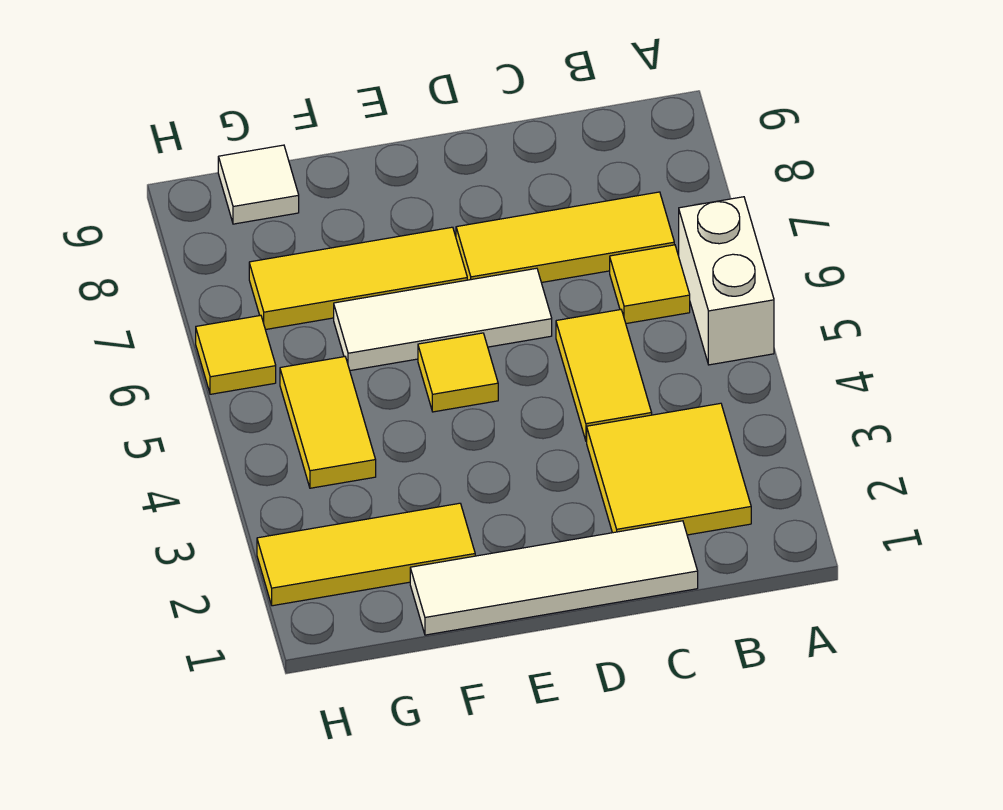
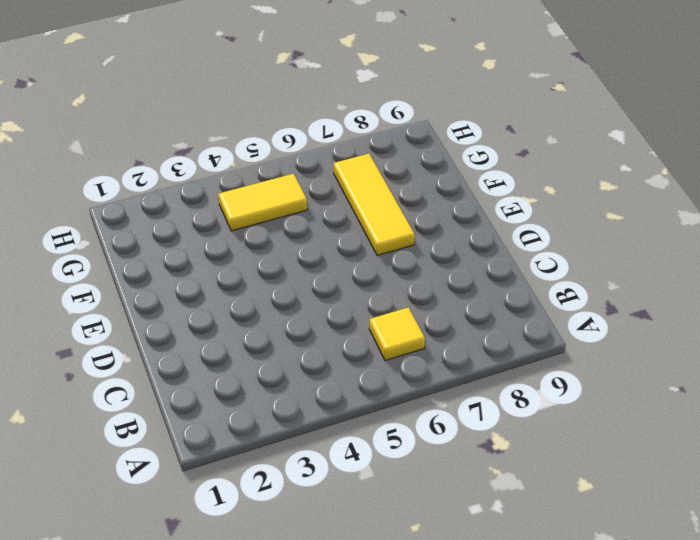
none -> white brick A5:A6 level 1
none -> yellow tile B2:C3 level 1
none -> yellow tile B7:D7 level 1

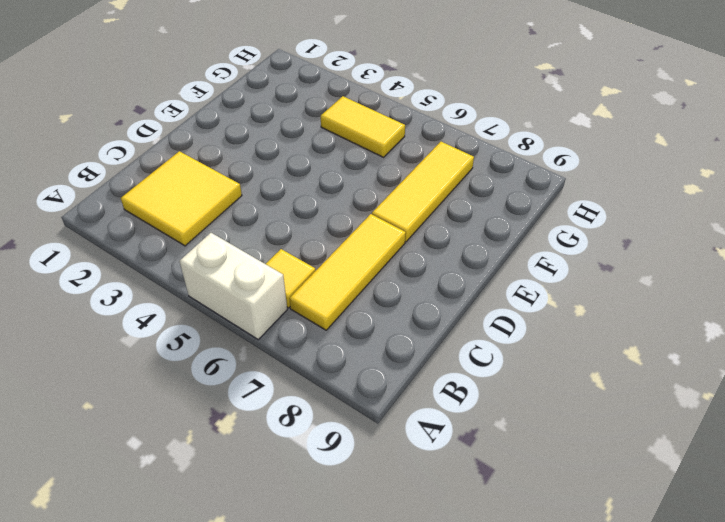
none -> white tile C1:F1 level 1
none -> yellow tile C4:C5 level 1
none -> white tile D6:F6 level 1

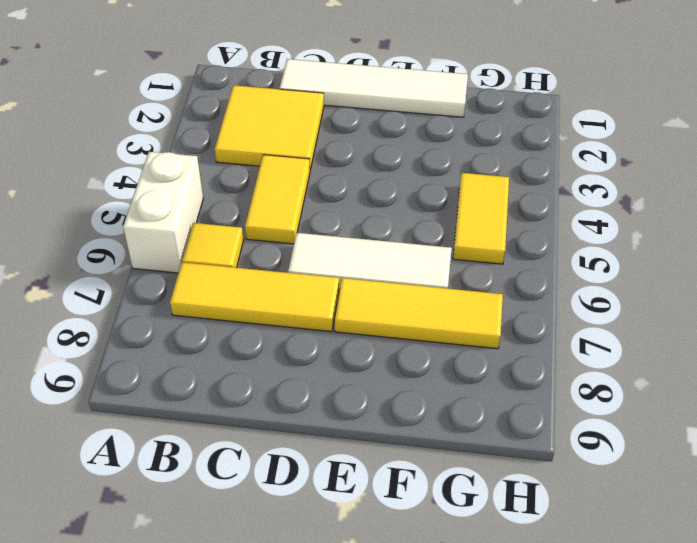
none -> yellow tile E5 level 1
none -> yellow tile F2:H2 level 1
none -> white tile G9 level 1

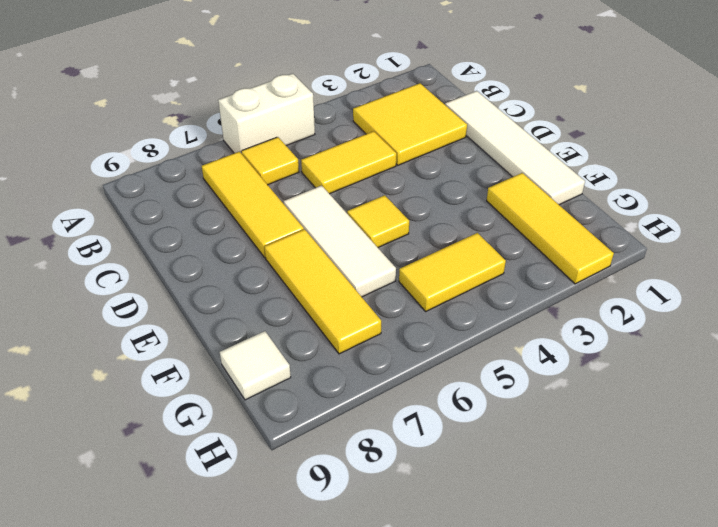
none -> yellow tile H6 level 1

